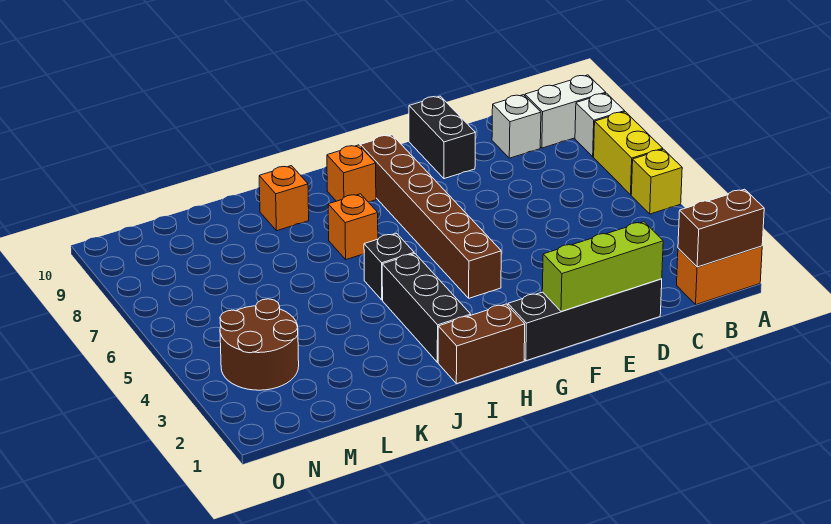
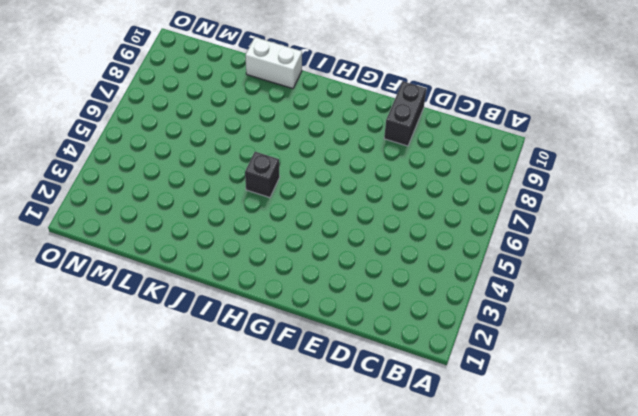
white brick J10:K10 level 1 -> white brick A9:B9 level 1
none -> orange brick A1:B1 level 1
none -> yellow brick A5 level 1
none -> yellow brick A6:A7 level 1

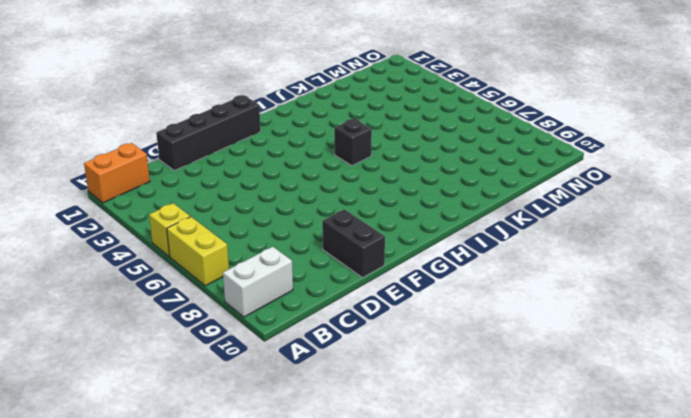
none -> white brick A8 level 1
none -> white brick C9 level 1
none -> brown brick G4:G9 level 1

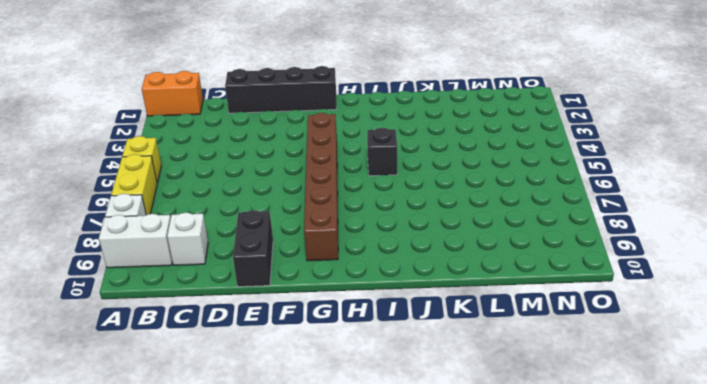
none -> brown brick H1:I1 level 1
none -> orange brick H9 level 1
none -> black brick I2:I4 level 1

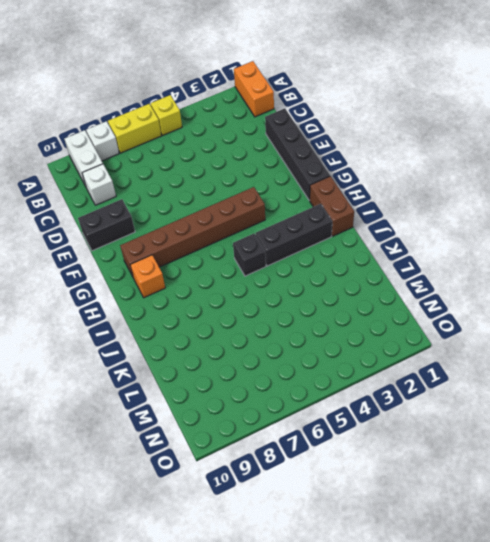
none -> orange brick I7 level 1
none -> orange brick J9 level 1
none -> brown round brick M3:N4 level 1

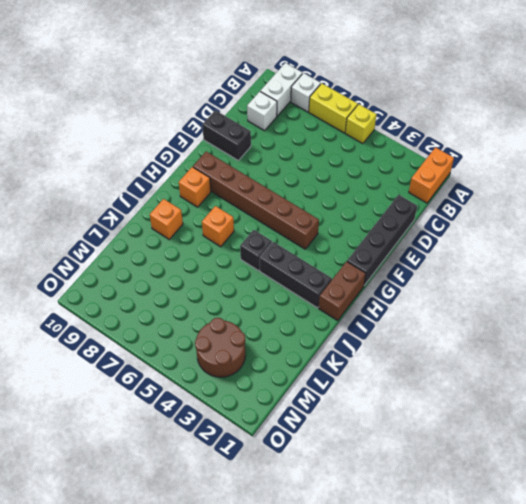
none -> brown brick A1:B1 level 2
none -> lime brick D1:F1 level 2

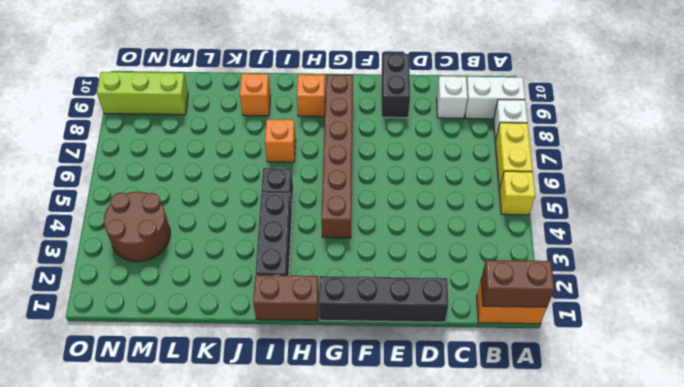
lime brick M9:O9 level 1 -> lime brick D1:F1 level 2

